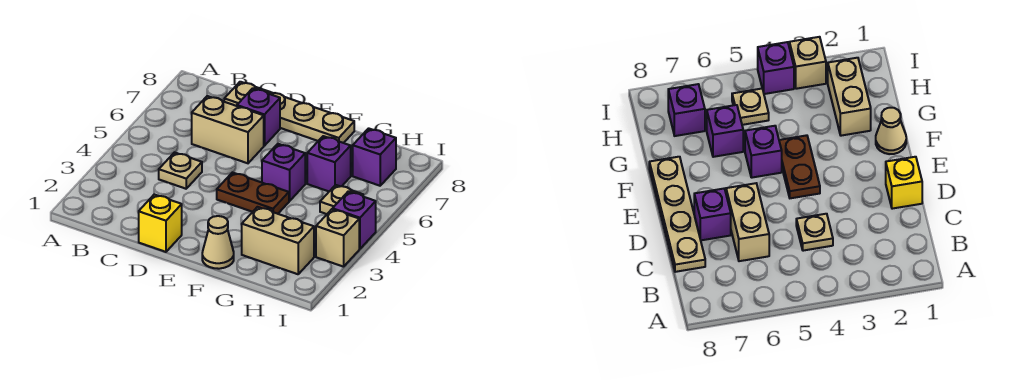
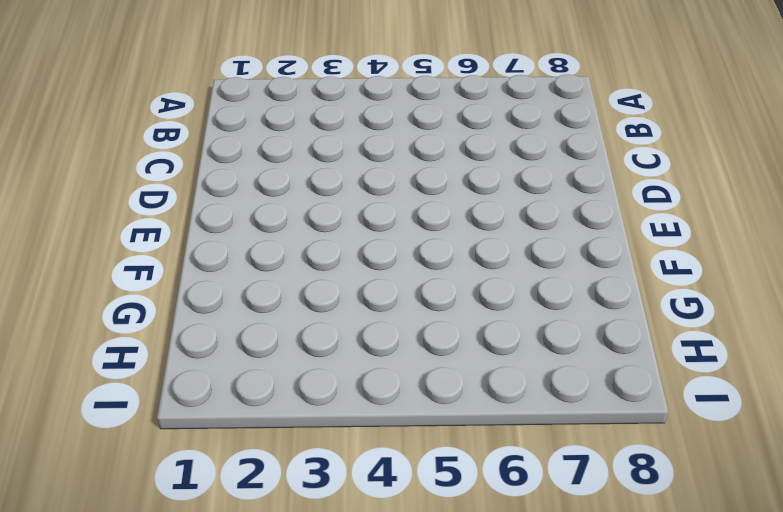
none -> tan plate C4 level 1
none -> tan brick C6:D6 level 1
none -> tan plate C8:F8 level 1

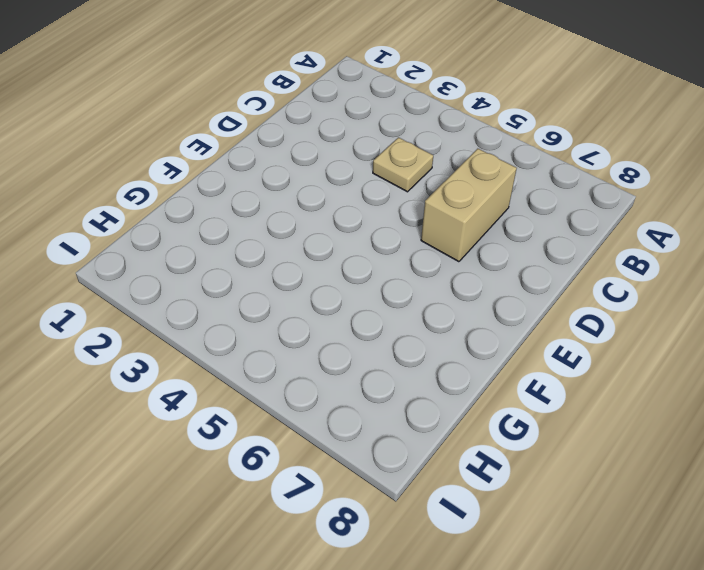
none -> tan plate C8:F8 level 1
none -> yellow brick D1 level 1
none -> purple brick D7 level 1

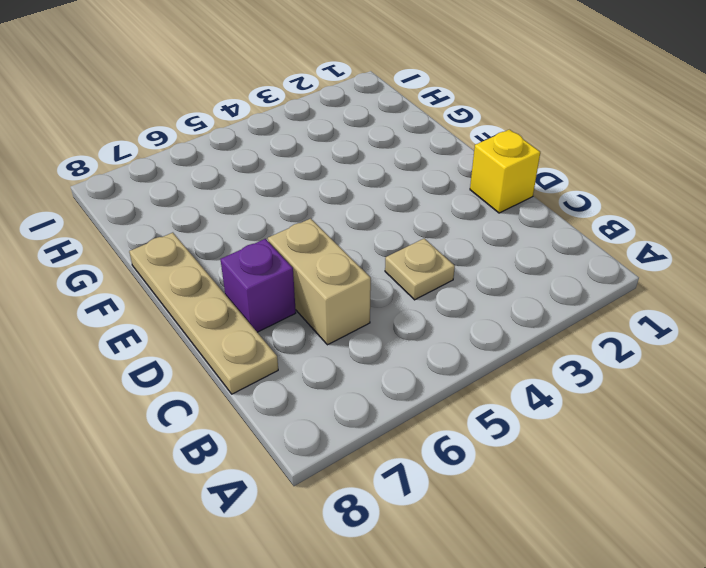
none -> brown plate E4:F4 level 1
none -> tan cone F1 level 1
none -> purple brick F5 level 1

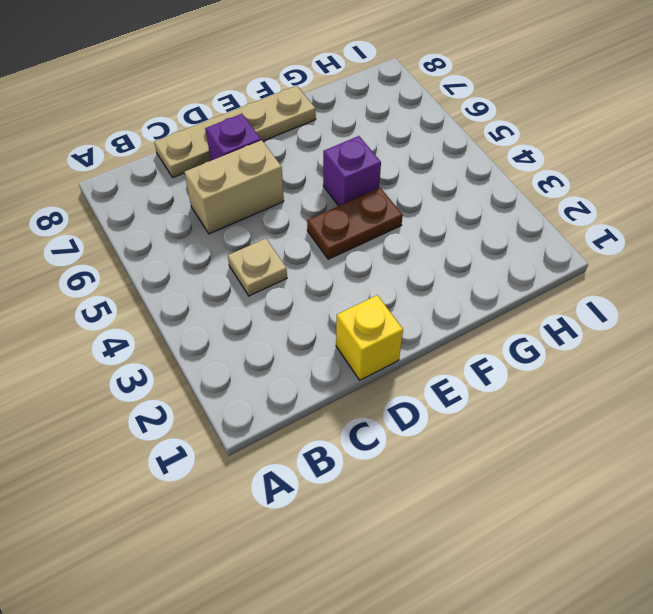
none -> tan cone F1 level 1
none -> tan brick G2:H2 level 1
none -> purple brick G6 level 1

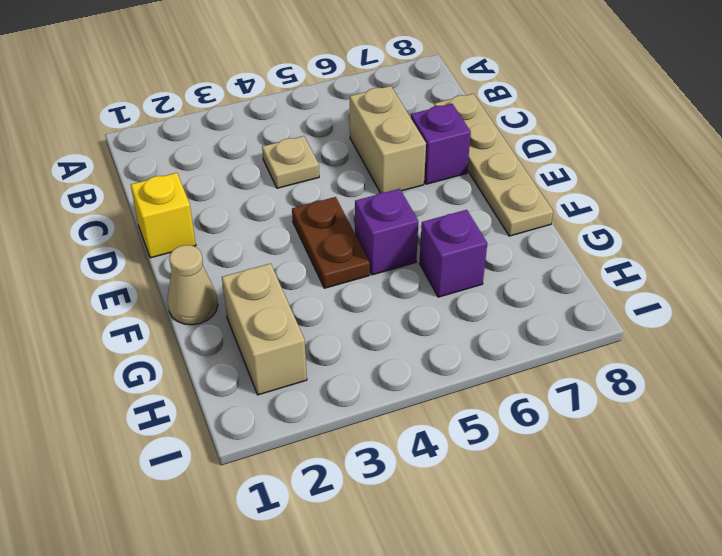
none -> tan plate H5 level 1
none -> purple brick H7 level 1
none -> tan brick I3 level 1

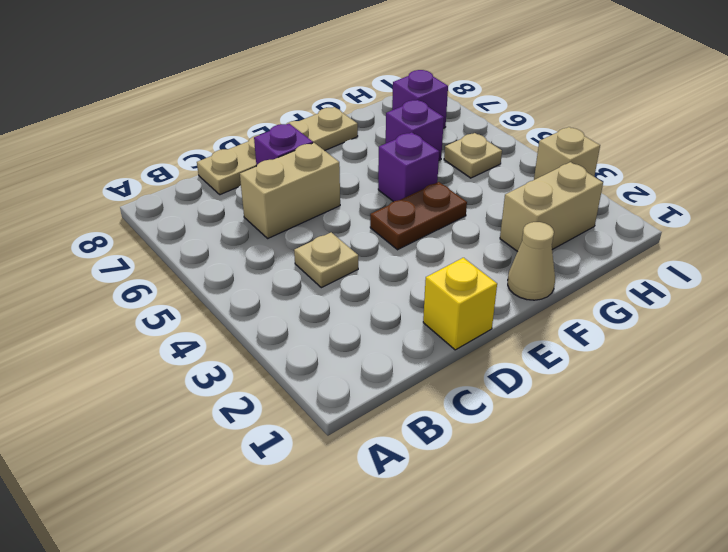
none -> purple brick I4 level 1

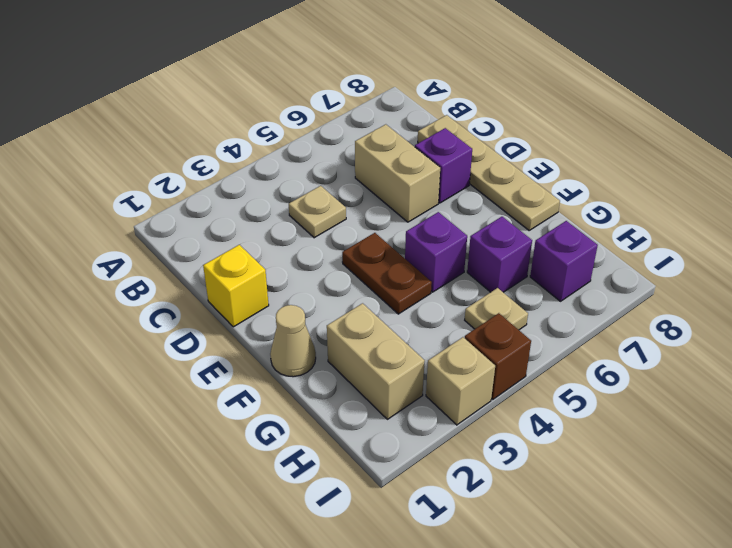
brown brick I4 level 1 -> purple brick I4 level 1

